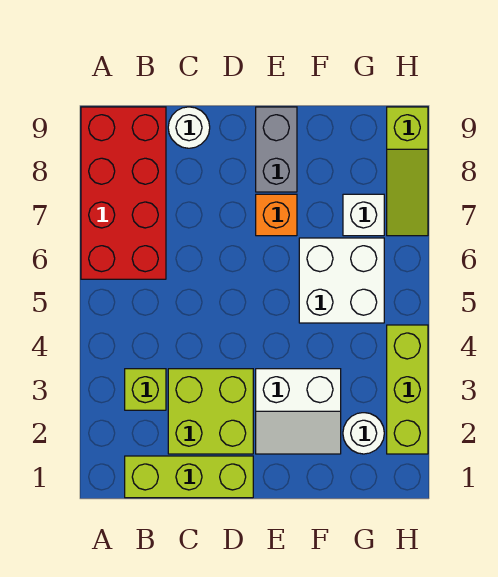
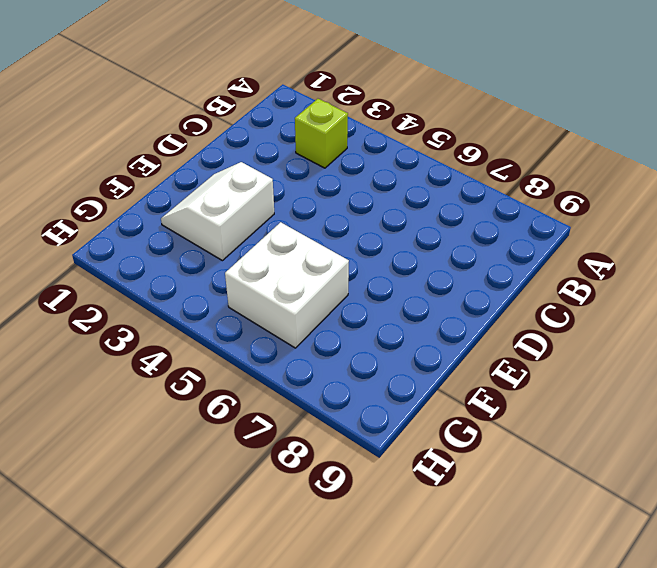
none -> red brick A6:B9 level 1
none -> lime brick B1:D1 level 1
none -> lime brick C2:D3 level 1

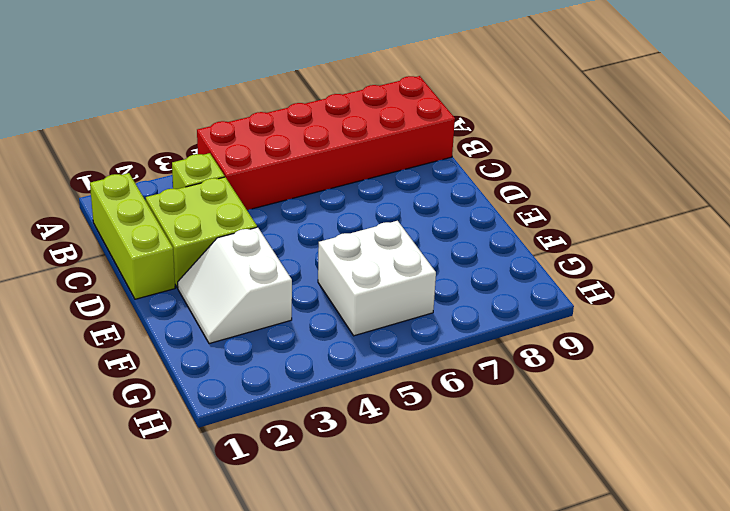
red brick A4:B9 level 1 -> red brick A6:B9 level 1
none -> white round brick C9 level 1
none -> orange brick E7 level 1
none -> grey brick E8:E9 level 1

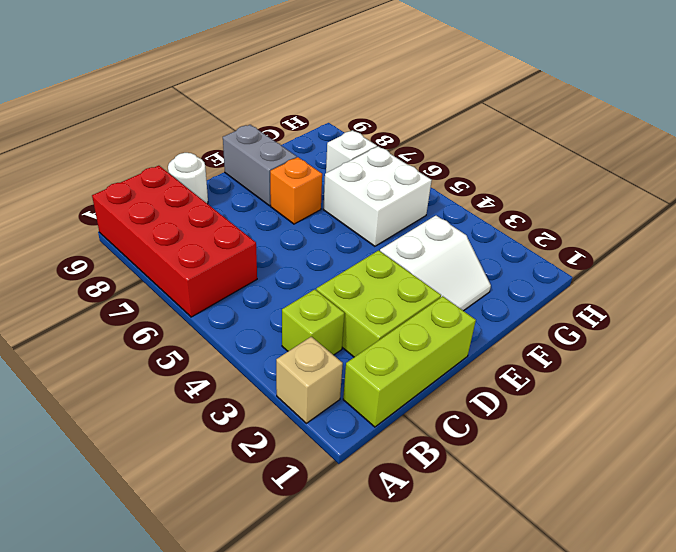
tan brick A2 level 1 -> none
none -> white round brick G2 level 1
none -> lime brick H2:H4 level 1
none -> lime slope H7:H9 level 1 top 9

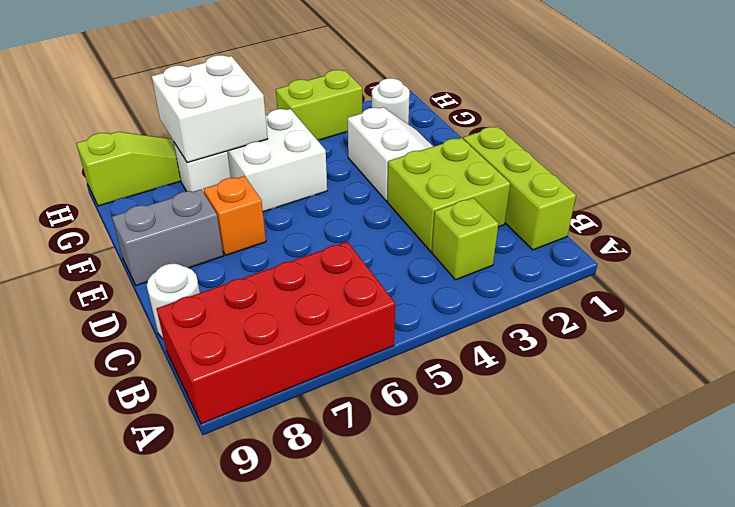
white brick G6:H7 level 2 -> none
lime brick H3:H4 level 1 -> lime brick H2:H4 level 1

